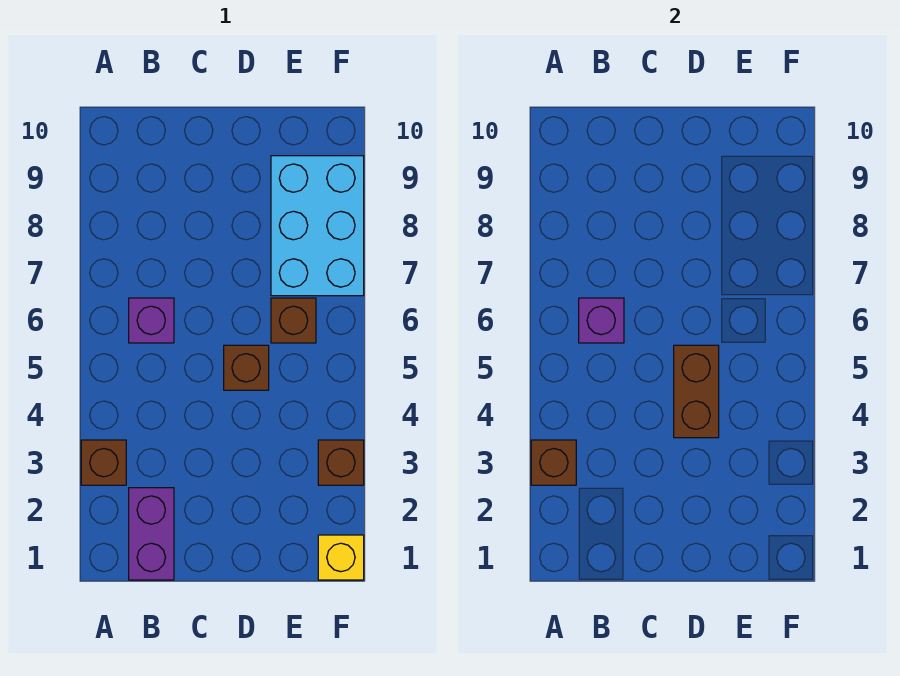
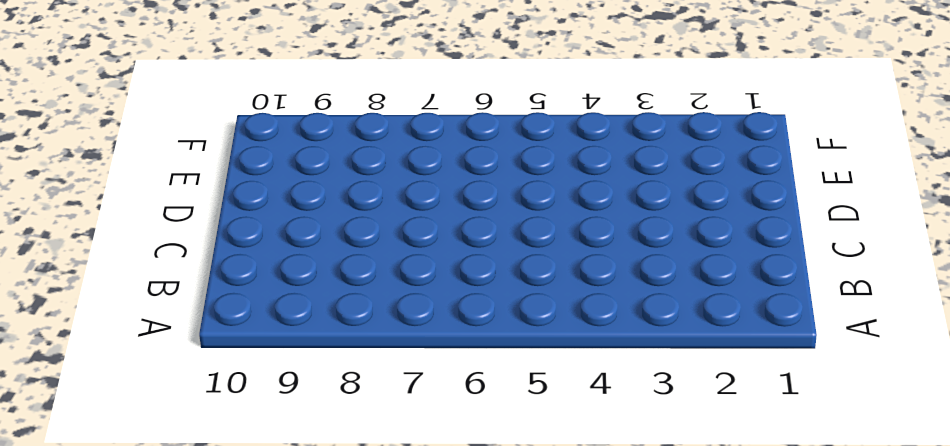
none -> brown brick A3 level 1
none -> purple brick B1:B2 level 1

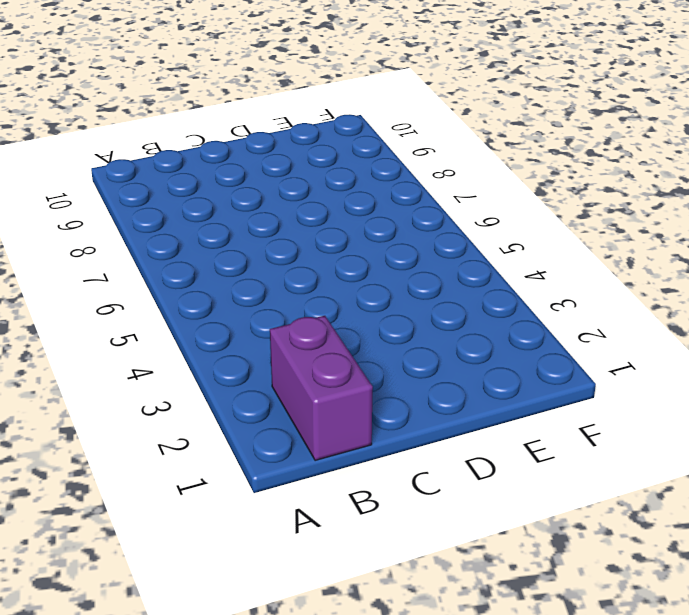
none -> brown brick A3 level 1
none -> purple brick B6 level 1

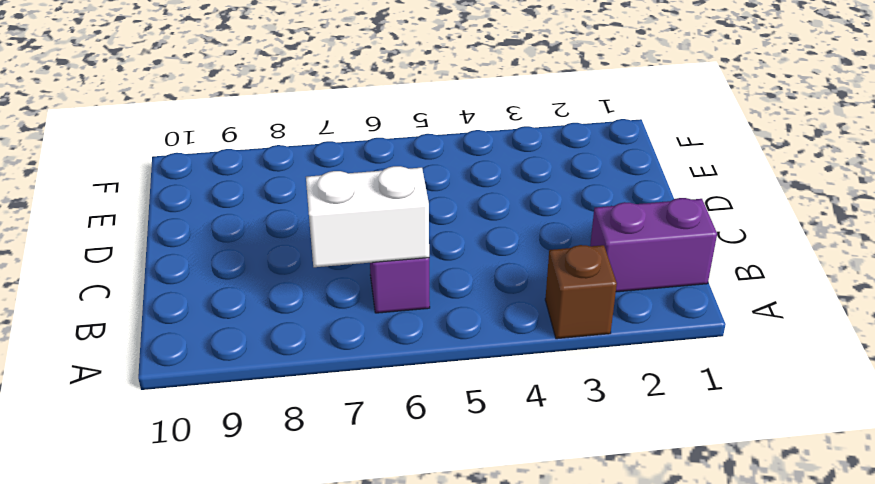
white brick B6:B7 level 2 -> purple brick B6 level 2
none -> brown brick D5 level 1
none -> brown brick E6 level 1

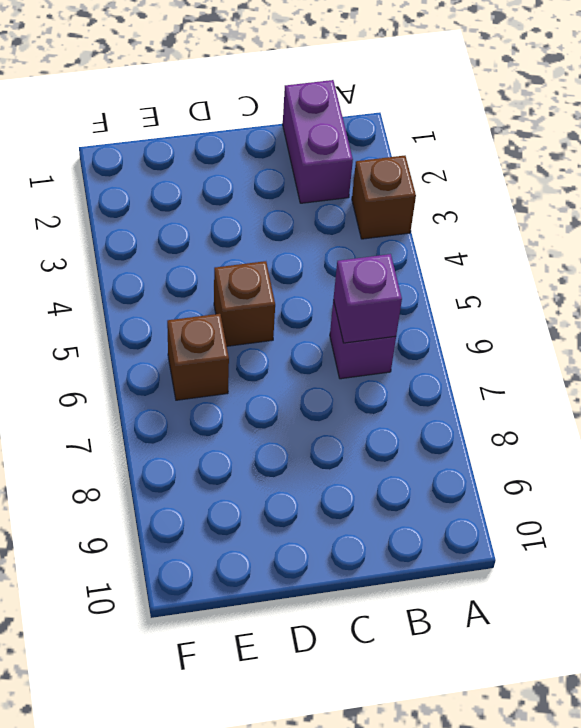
none -> cyan brick E7:F9 level 1
none -> yellow brick F1 level 1

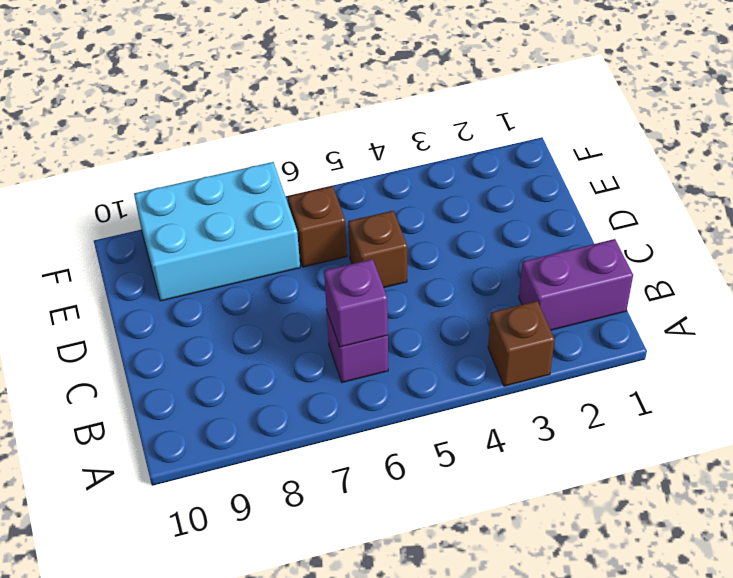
none -> yellow brick F1 level 1
none -> brown brick F3 level 1

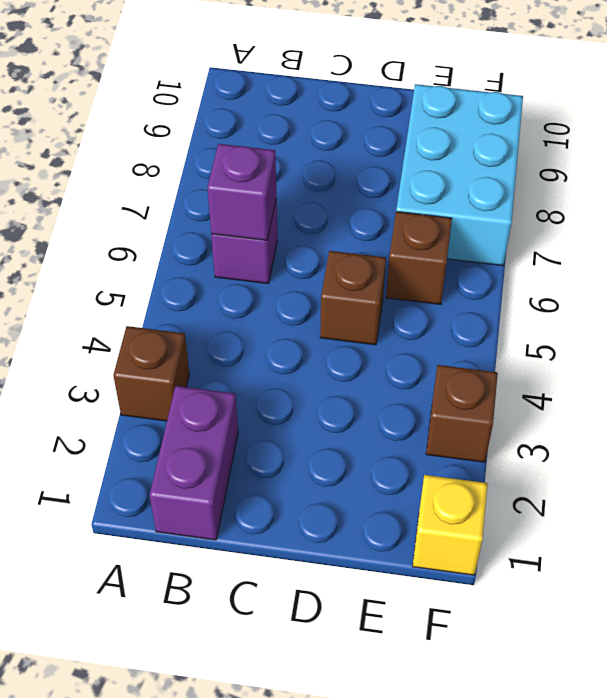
none -> brown brick A3 level 2
none -> brown brick D4:D5 level 2

